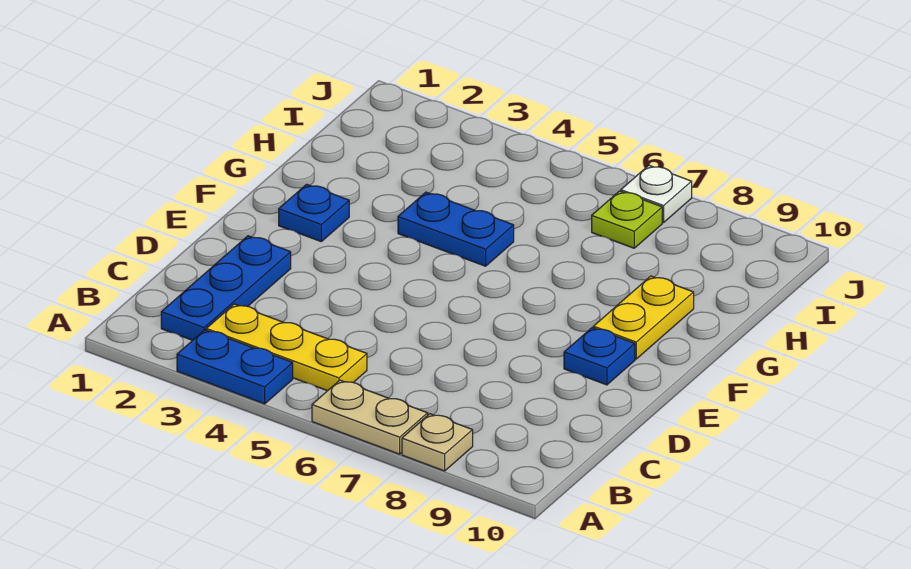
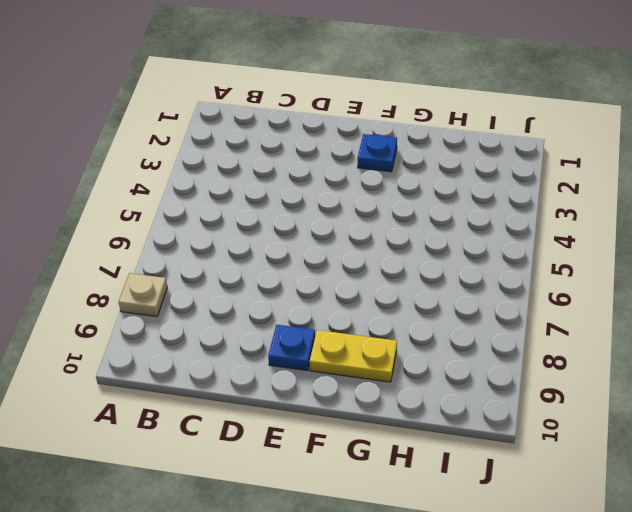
none -> blue plate A3:A4 level 1
none -> tan plate A6:A7 level 1

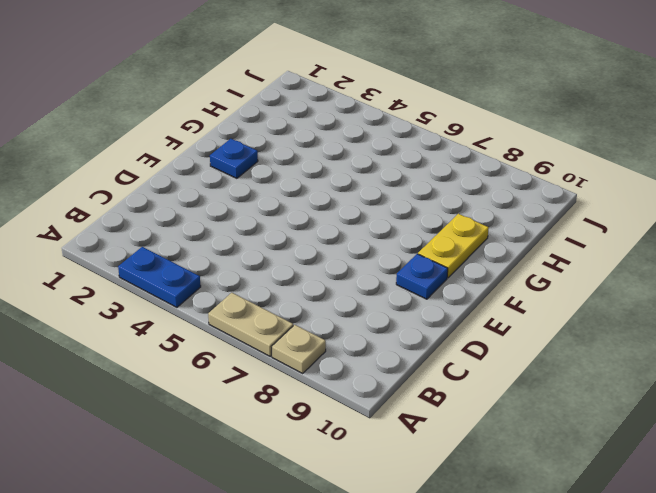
none -> blue plate B2:D2 level 1
none -> yellow plate B3:B5 level 1

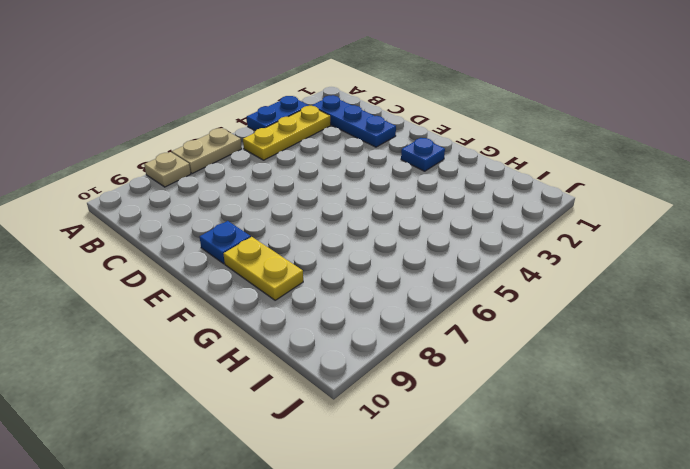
none -> blue plate G4:G5 level 1
none -> lime plate I7 level 1

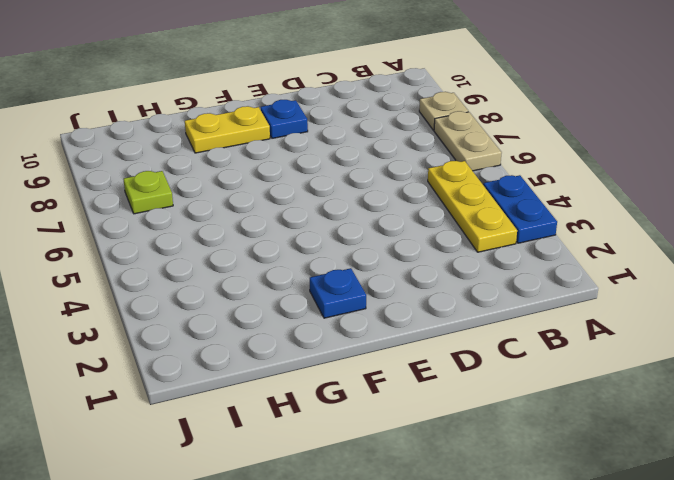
none -> blue plate B2:D2 level 1
none -> blue plate G4:G5 level 1

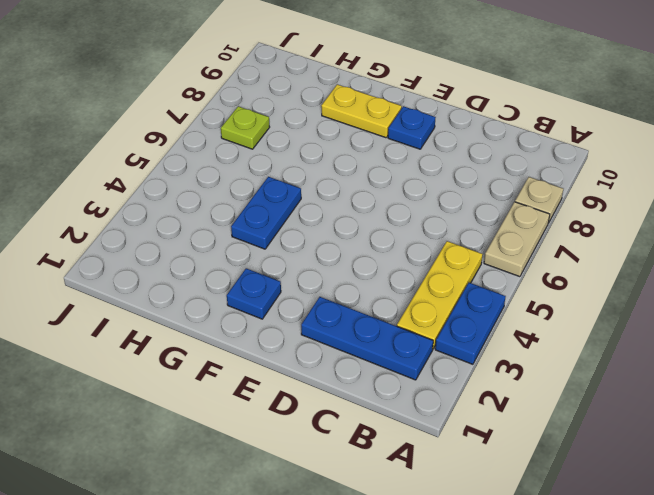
none -> white plate J7 level 1

